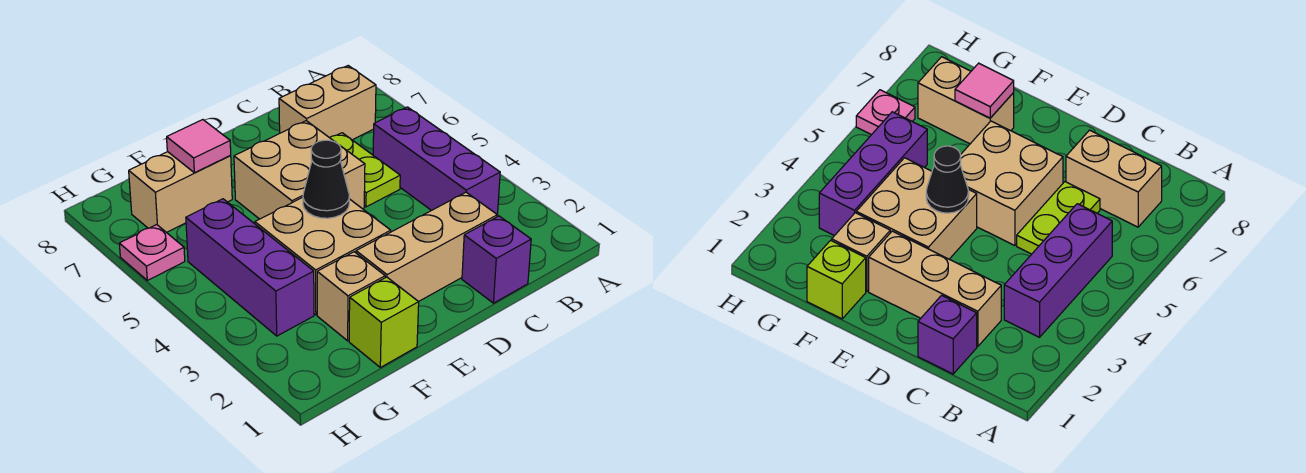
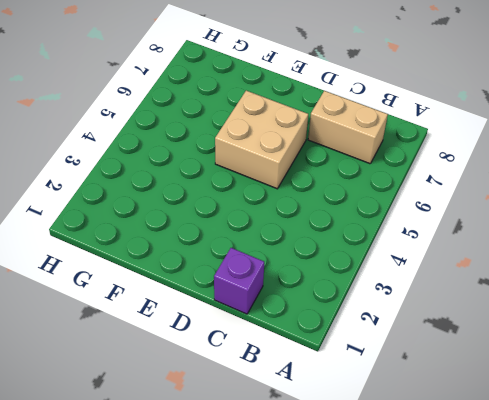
none -> purple brick B3:B5 level 1
none -> tan brick C2:E2 level 1
none -> lime plate C5:C6 level 1

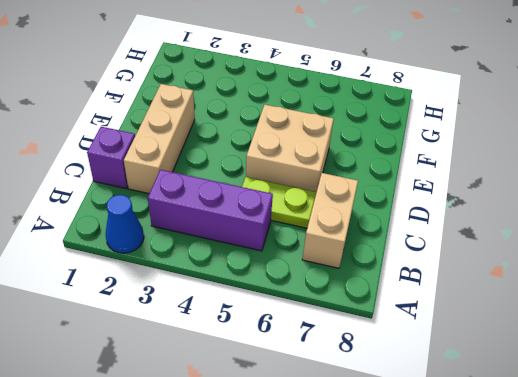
blue cone A2 level 1 -> none
none -> tan brick E3:F4 level 1
none -> lime brick F1 level 1
none -> tan brick F2 level 1

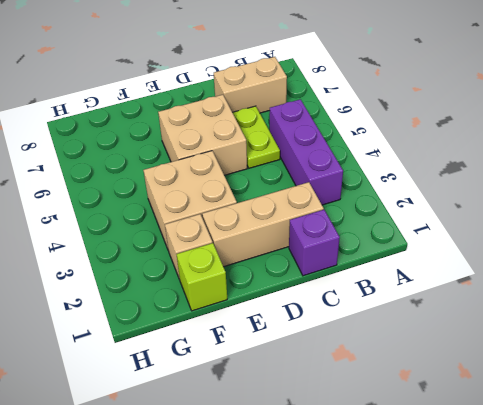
none -> tan brick F7:G7 level 1
none -> purple brick G3:G5 level 1
none -> pink plate H6 level 1

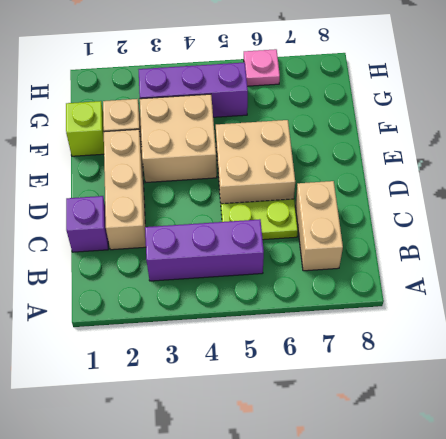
none -> tan brick F7:G7 level 1
none -> black cone E4 level 2
none -> pink tile F7 level 2

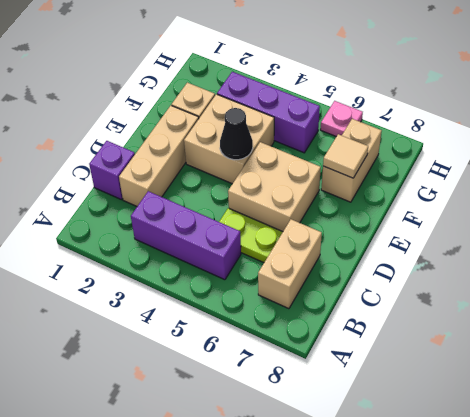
tan tile F7 level 2 -> pink tile F7 level 2
none -> lime brick F1 level 1

